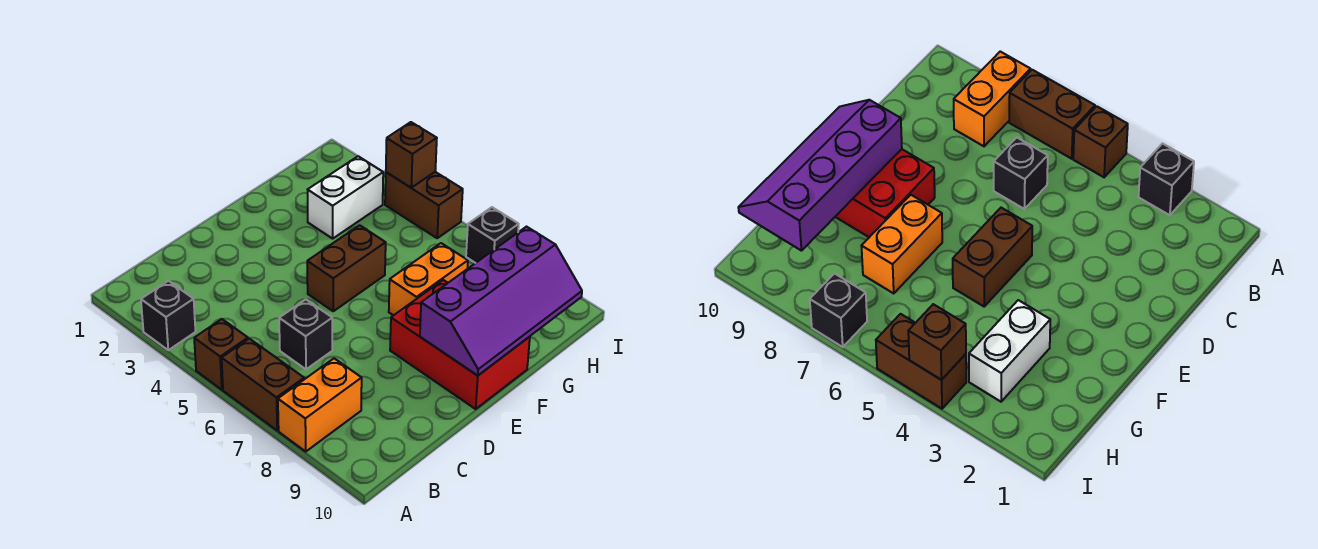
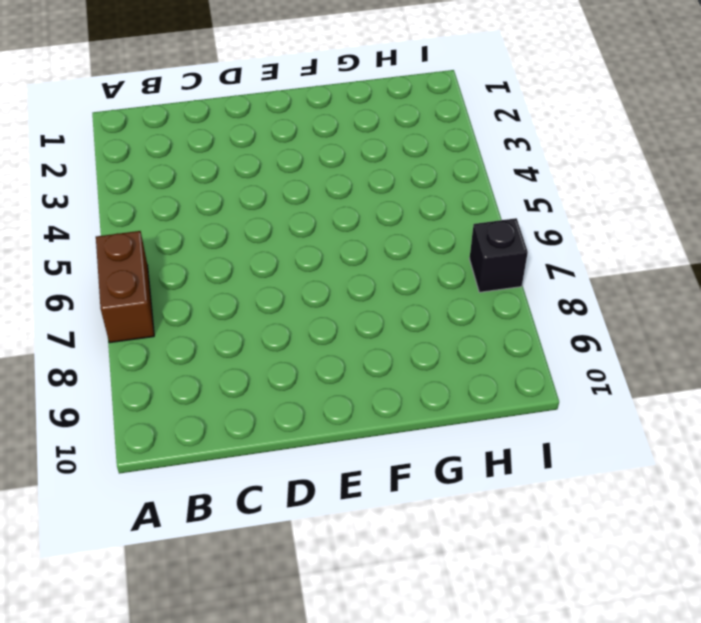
none -> black brick A3 level 1
none -> brown brick A5 level 1
none -> orange brick A8:B8 level 1

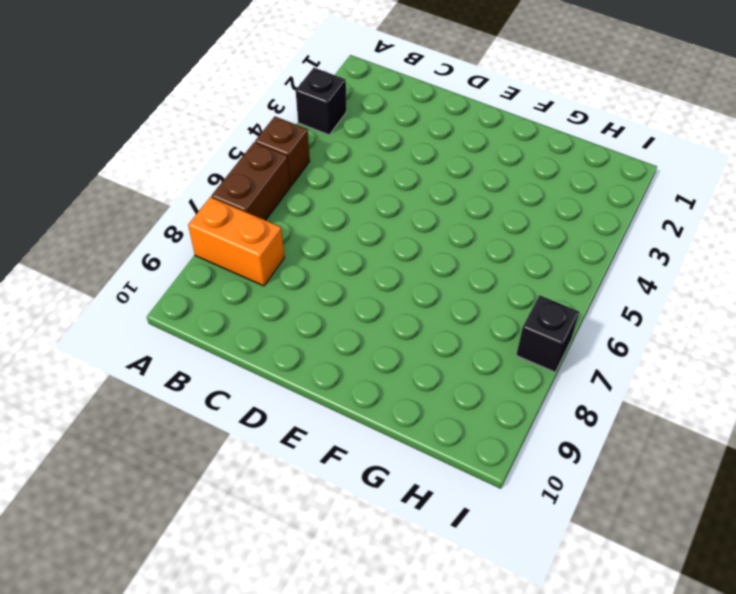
none -> black brick C6 level 1
none -> brown brick E5:F5 level 1
none -> red brick E8:F10 level 1

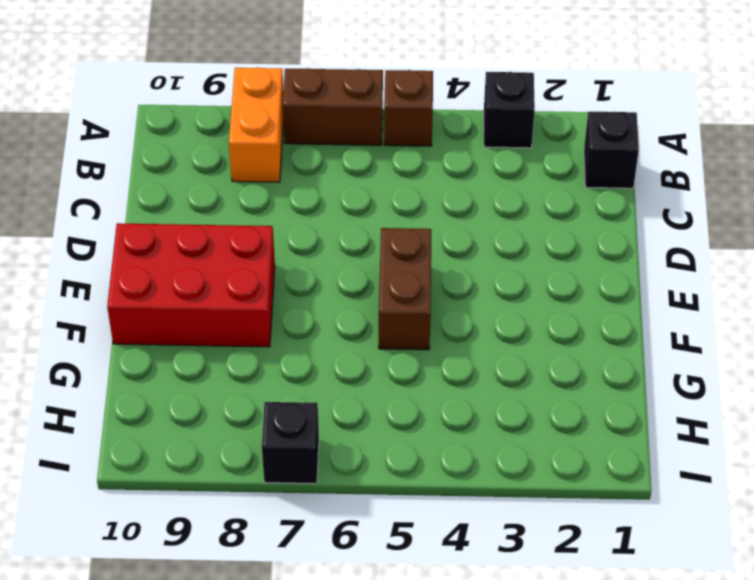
black brick B1 level 1 -> black brick C6 level 1
none -> orange brick F7:G7 level 1
none -> white brick G3:H3 level 1
none -> brown brick I4:I5 level 1

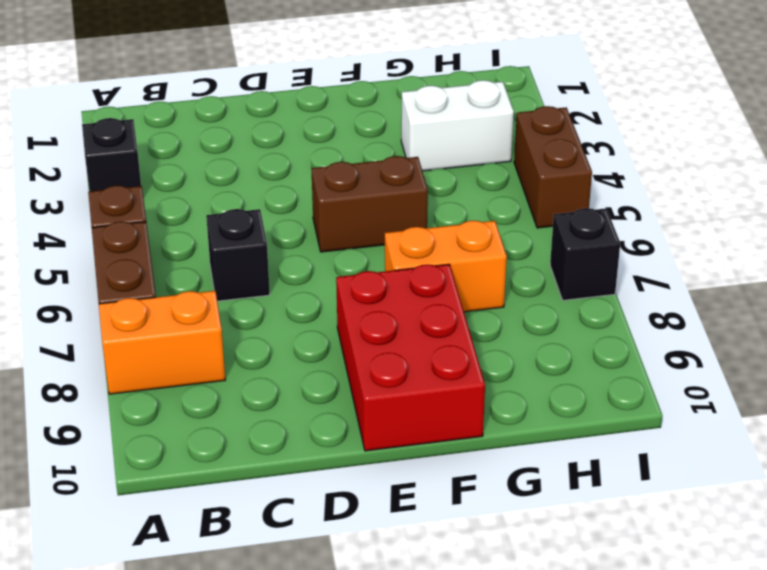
none -> purple slope E9:H10 level 2 top 9
none -> brown brick I4 level 2

